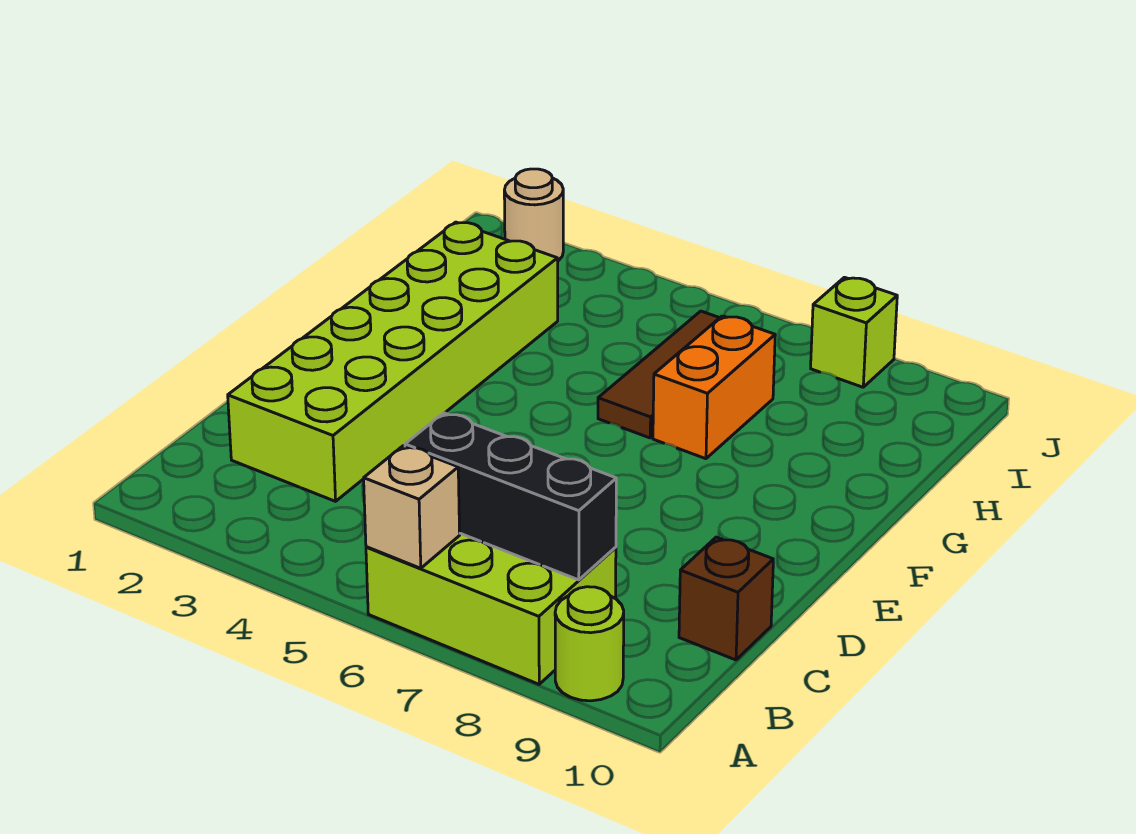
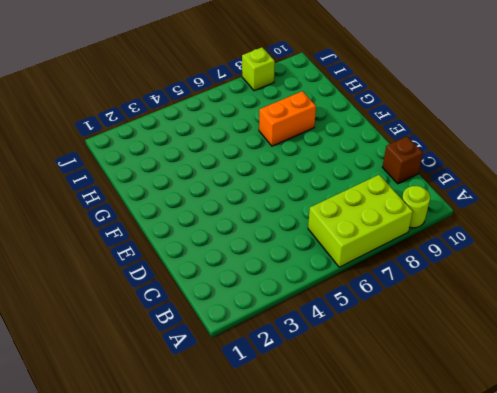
orange brick G7:G8 level 1 -> orange brick G7:H7 level 1
none -> lime brick C2:H3 level 1
none -> brown tile G6:I6 level 1

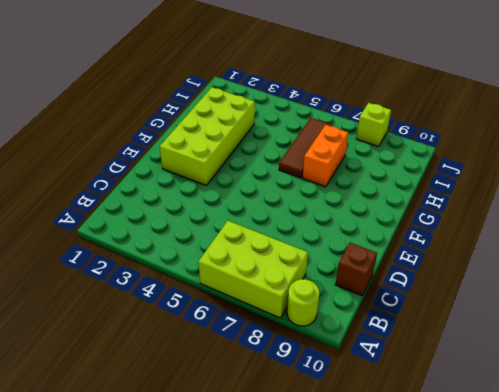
lime brick E2:H3 level 1 -> lime brick C2:H3 level 1
none -> tan round brick J2 level 1
none -> tan brick A6 level 2

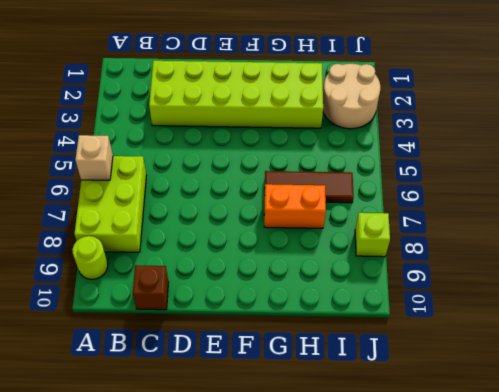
tan round brick I2:J3 level 1 -> tan round brick J2 level 1
none -> black brick B6:B8 level 2

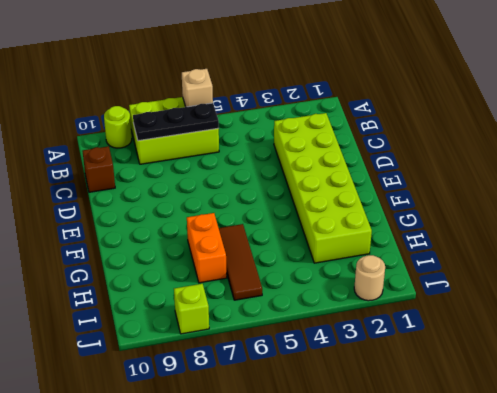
black plate B6:B8 level 2 -> black brick B6:B8 level 2

